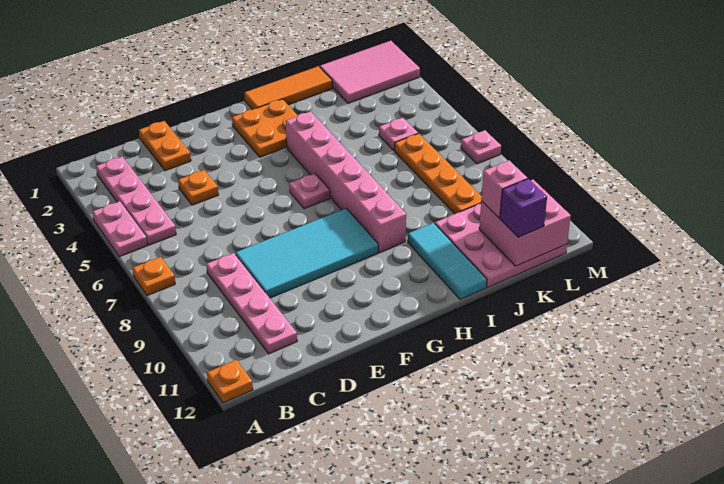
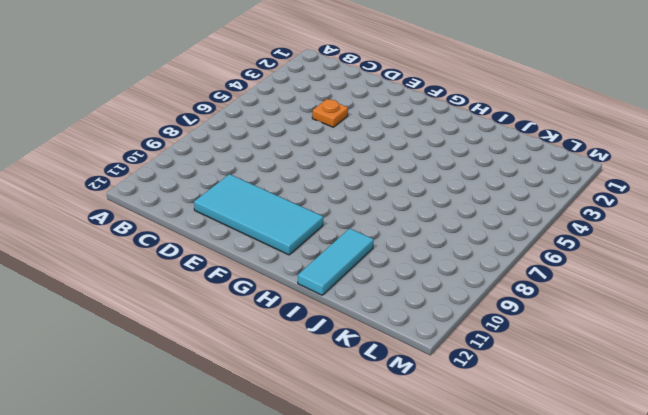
cyan tile D10:G11 level 1 -> cyan tile D8:G9 level 1
none -> pink plate A4:A5 level 1
none -> orange plate A7 level 1
none -> orange plate A12 level 1

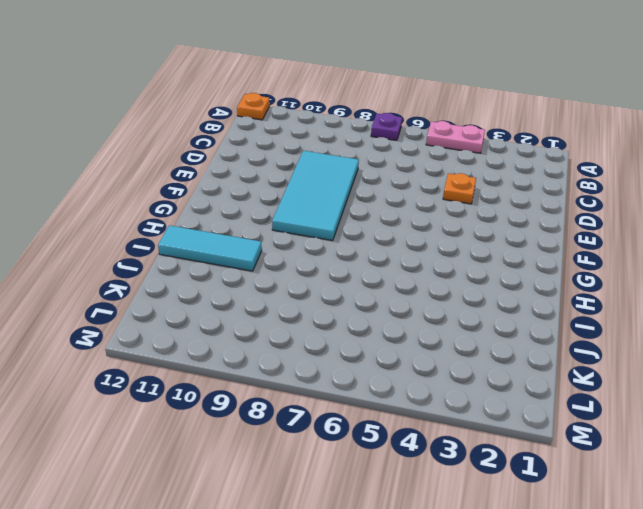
purple plate A7 level 1 -> orange plate A7 level 1
none -> pink plate B2:B5 level 1
none -> pink plate C8:C11 level 1
none -> orange plate D1:D2 level 1

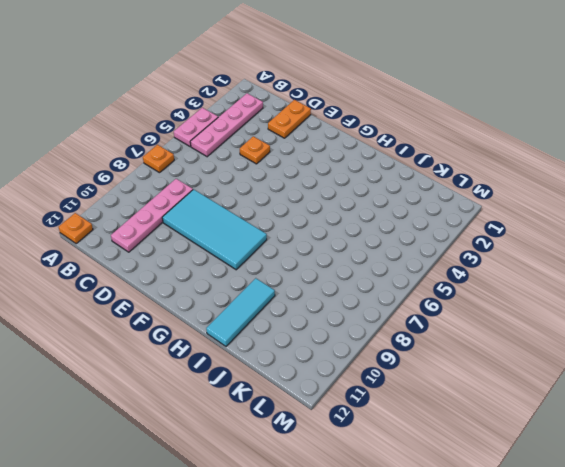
none -> orange plate G2:H3 level 1
none -> pink plate G6 level 1
none -> orange tile H1:J1 level 1

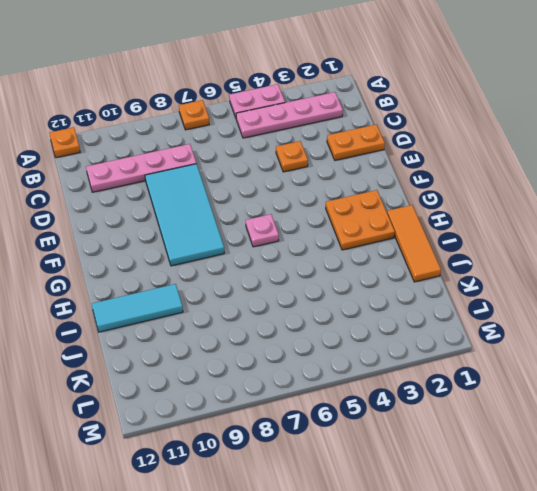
none -> pink brick H4:H9 level 1
none -> pink plate J10:L12 level 1
none -> pink tile K1:M2 level 1

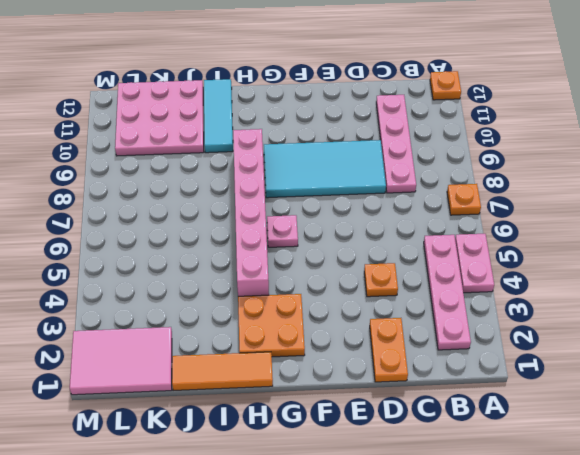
none -> pink plate K5 level 1
none -> orange plate K6:K9 level 1
none -> pink plate M7 level 1

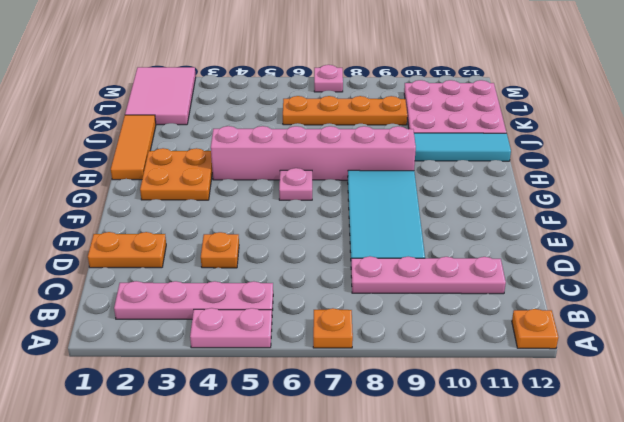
none -> pink plate K5 level 1
none -> pink brick K11:L12 level 2
none -> pink brick K11 level 3

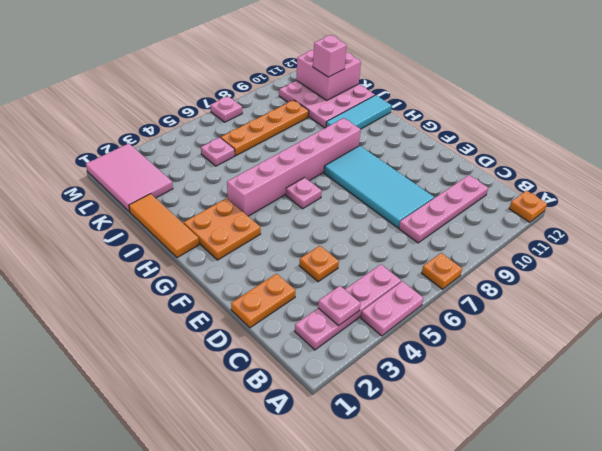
pink plate B3 level 2 -> none
none -> purple brick K12 level 3

